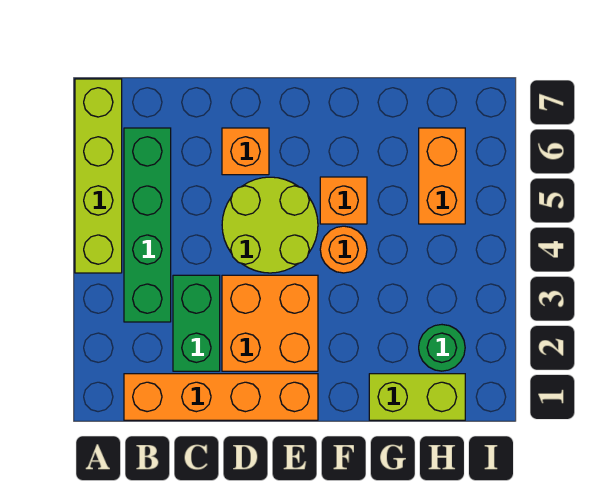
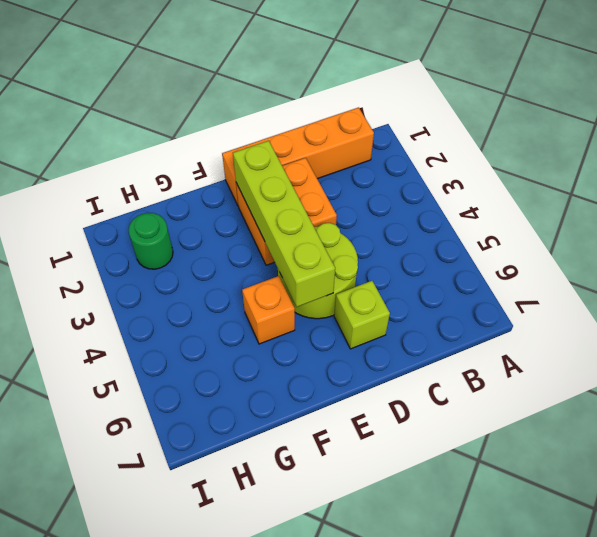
lime brick D6 level 1 -> orange brick D6 level 1
lime brick E2:E5 level 2 -> lime brick A4:A7 level 1
none -> green brick B3:B6 level 1
none -> green brick C2:C3 level 1
none -> orange round brick F4 level 1

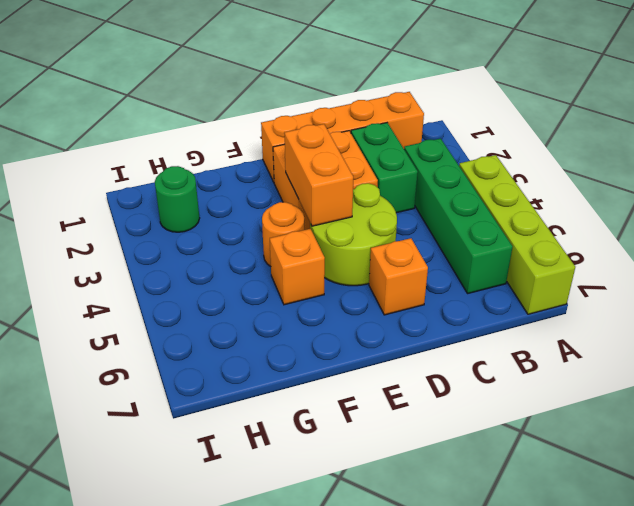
orange brick E3:E4 level 2 -> orange brick H5:H6 level 1
none -> lime brick G1:H1 level 1

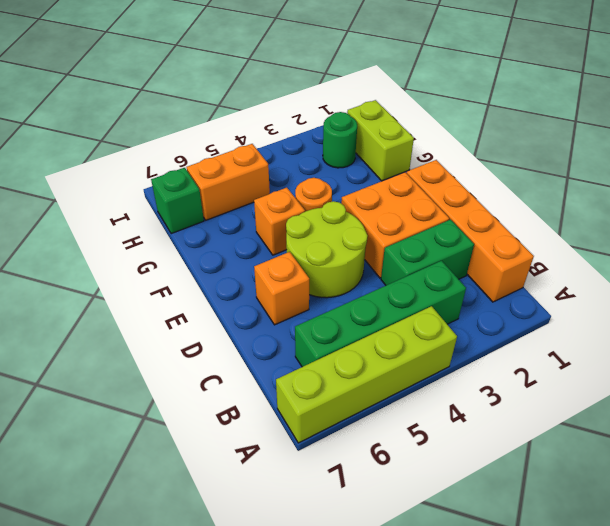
green brick H7 level 1 -> none

